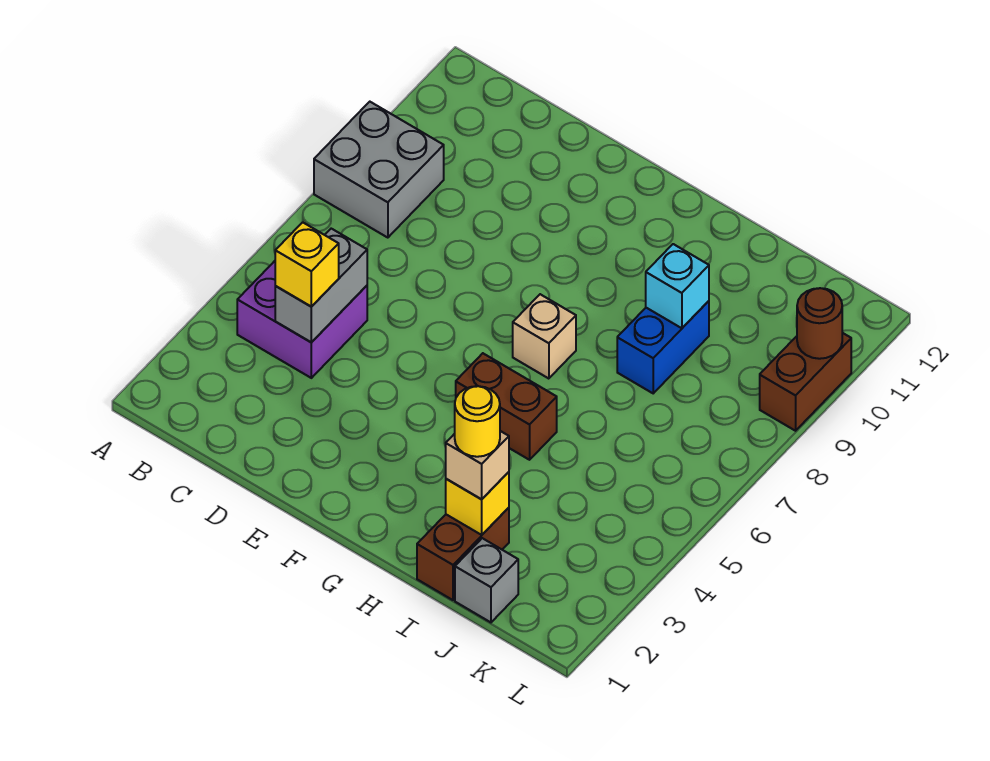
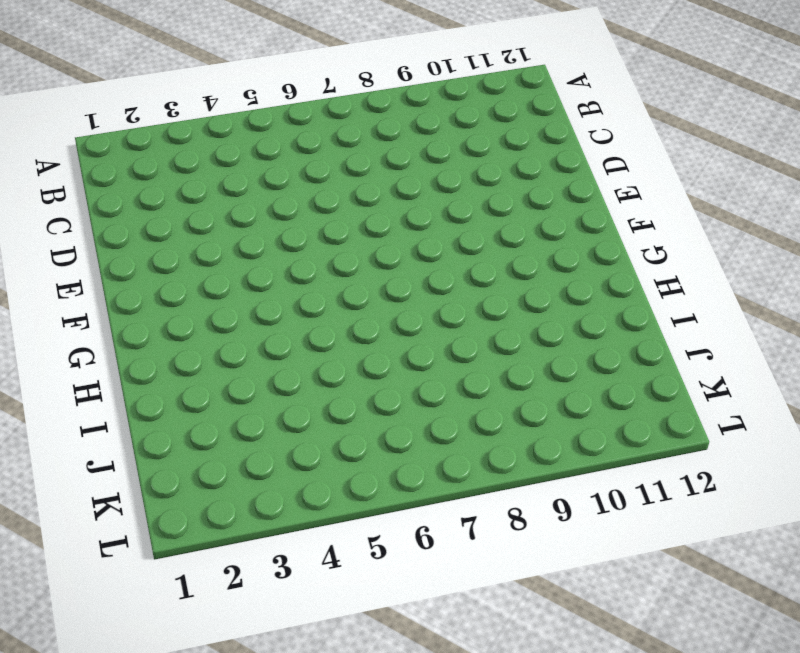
none -> grey brick A8:B9 level 1
none -> purple brick B4:C5 level 1
none -> brown brick G5:H5 level 1

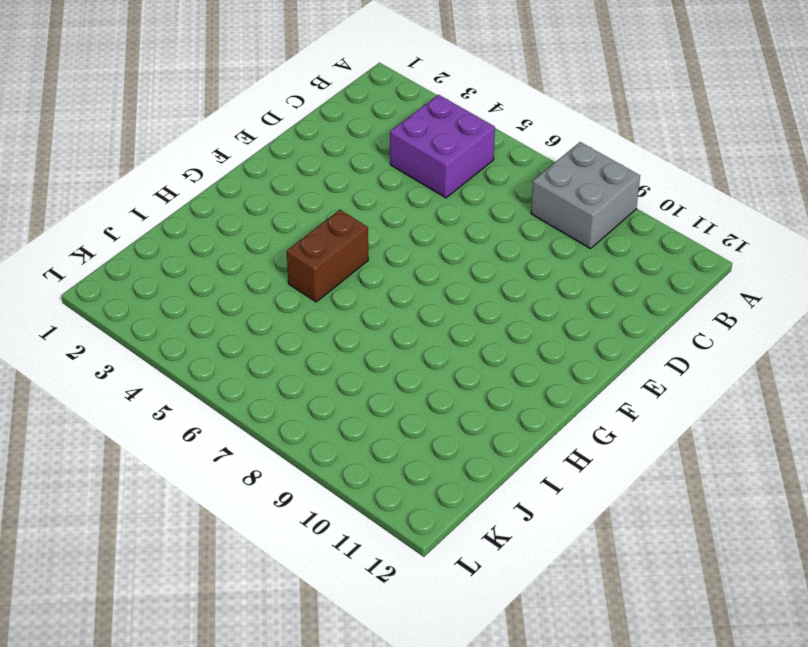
none -> tan brick G7 level 1
none -> brown brick I1:I2 level 1
none -> blue brick I8:I9 level 1

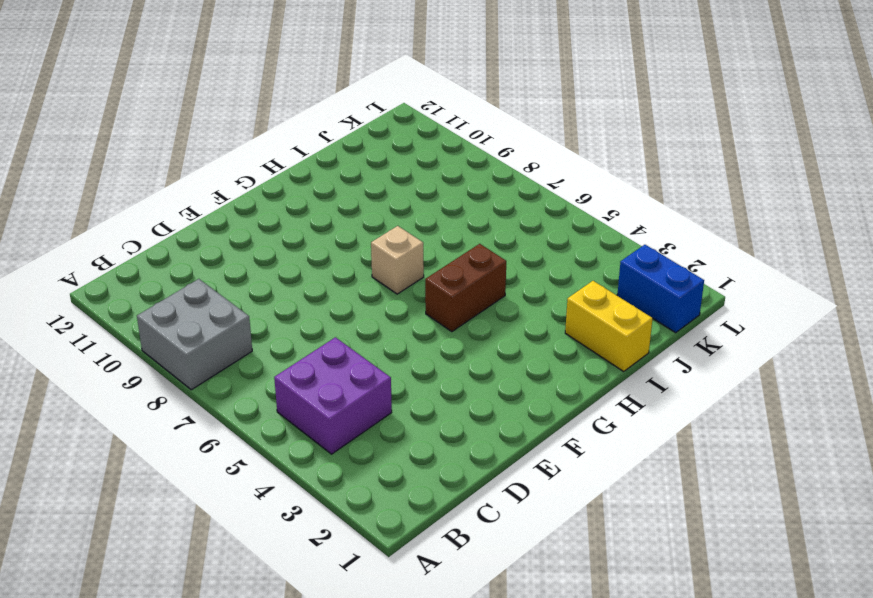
yellow brick I1:I2 level 1 -> brown brick I1:I2 level 1
blue brick K1:K2 level 1 -> blue brick I8:I9 level 1
none -> grey brick J1 level 1
none -> brown brick L9:L10 level 1
none -> grey brick C4:C5 level 2

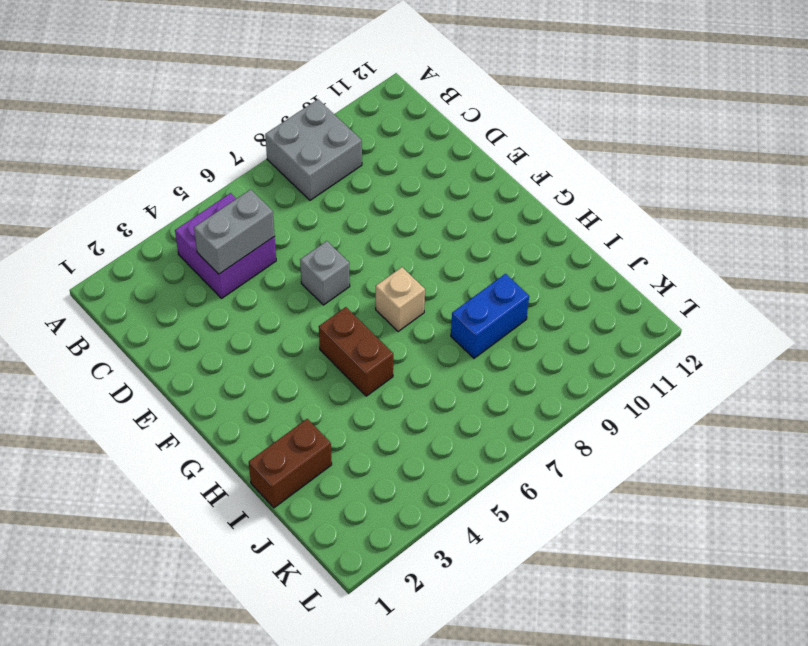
grey brick E6 level 1 -> grey brick J1 level 1
none -> brown brick L9:L10 level 1
none -> yellow brick I2 level 2
none -> cyan brick I9 level 2

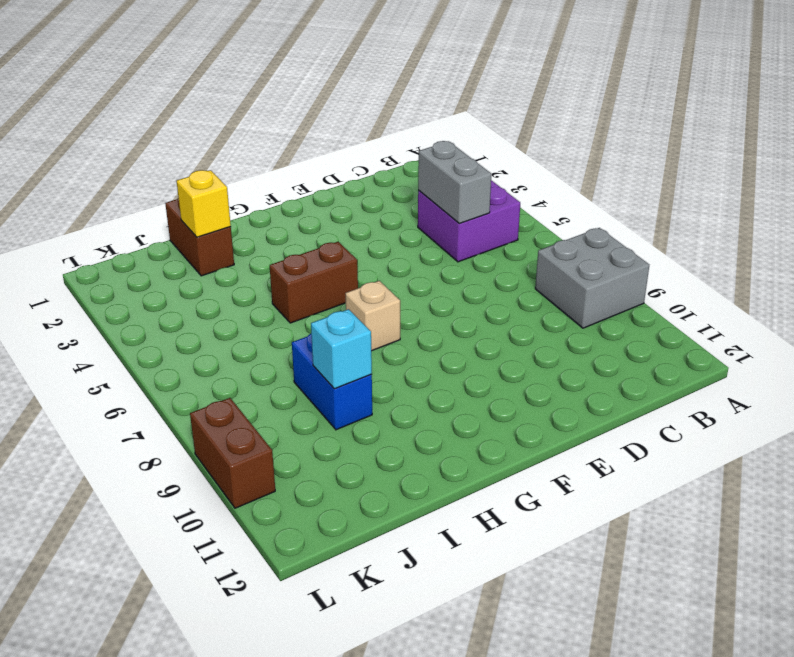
none -> grey brick J1 level 1
none -> brown round brick L10 level 2
none -> yellow brick C4 level 3

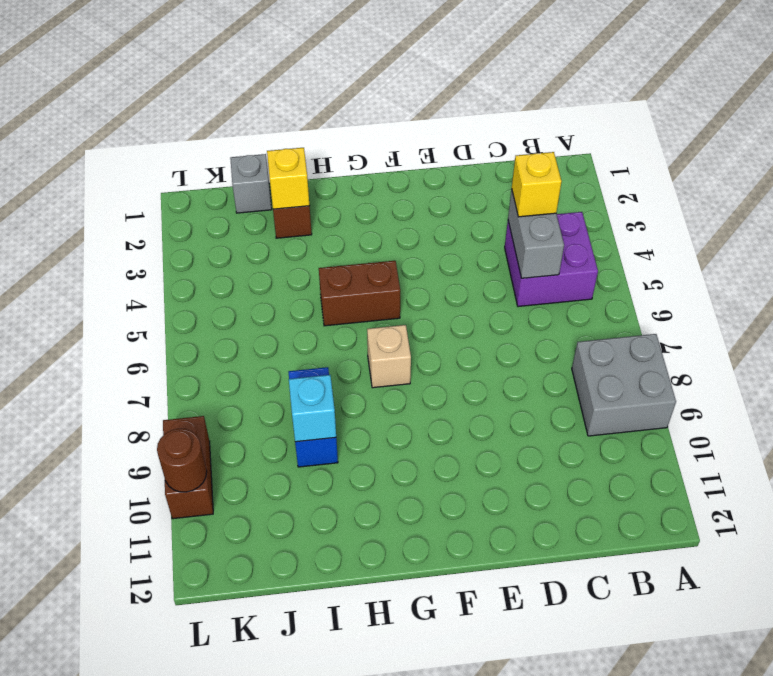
none -> tan brick I2 level 3
none -> yellow round brick I2 level 4

